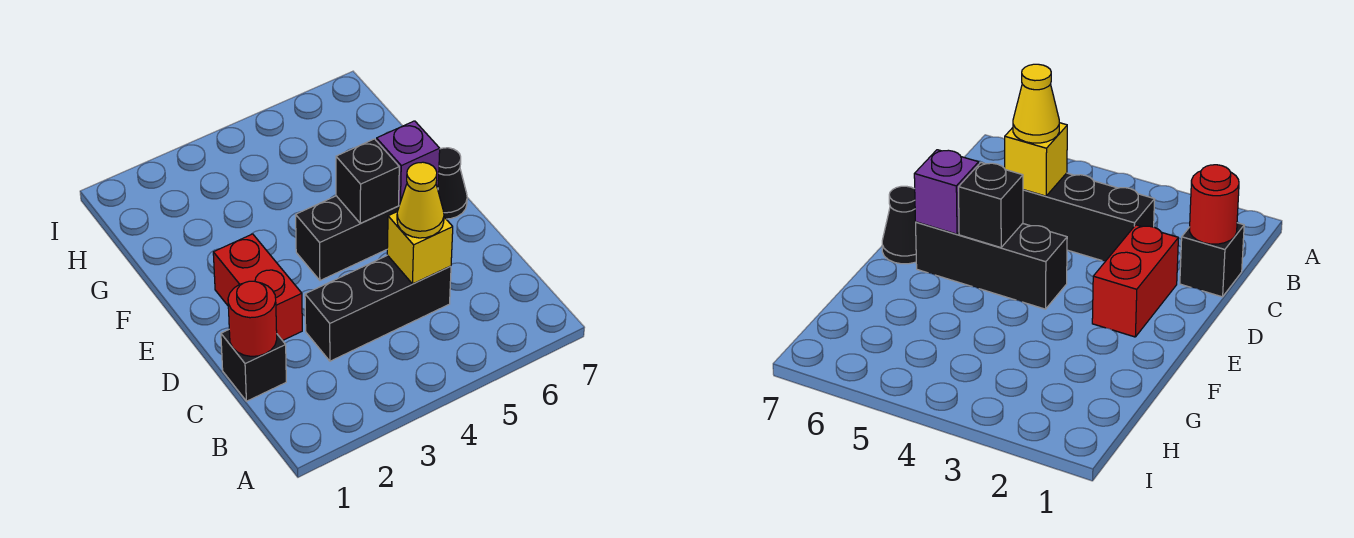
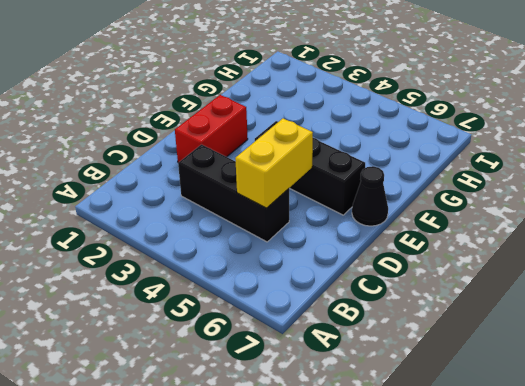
yellow brick C5:D5 level 2 -> yellow brick C5 level 2
none -> black brick C1 level 1
none -> red round brick C1 level 2

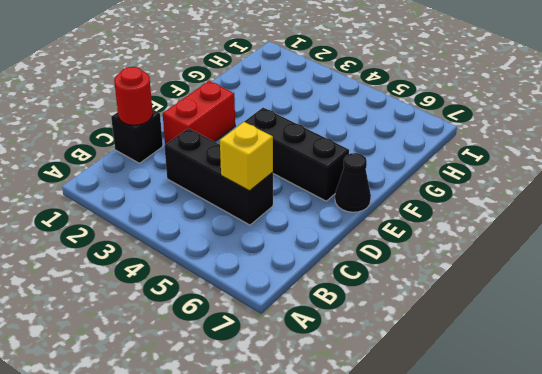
none -> black brick E5 level 2
none -> purple brick E6 level 2

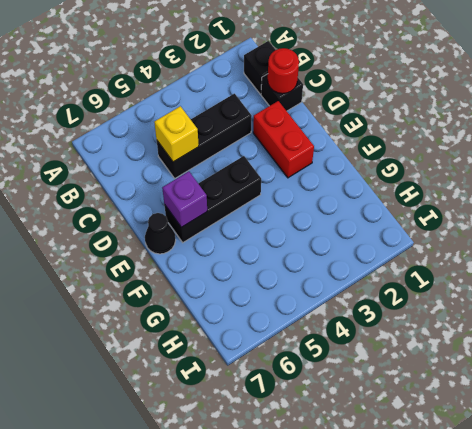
black brick B1 level 1 -> black brick E5 level 2
none -> yellow cone C5 level 3

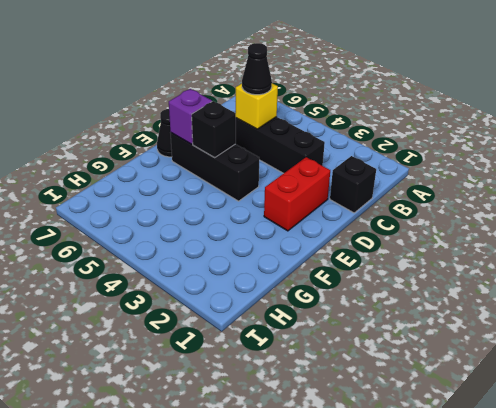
black cone C5 level 3 -> yellow cone C5 level 3
none -> red round brick C1 level 2

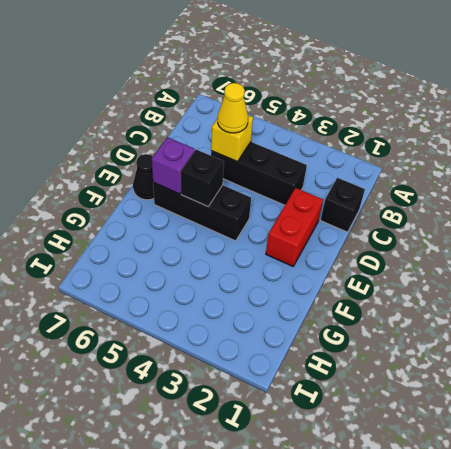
none -> red round brick C1 level 2

